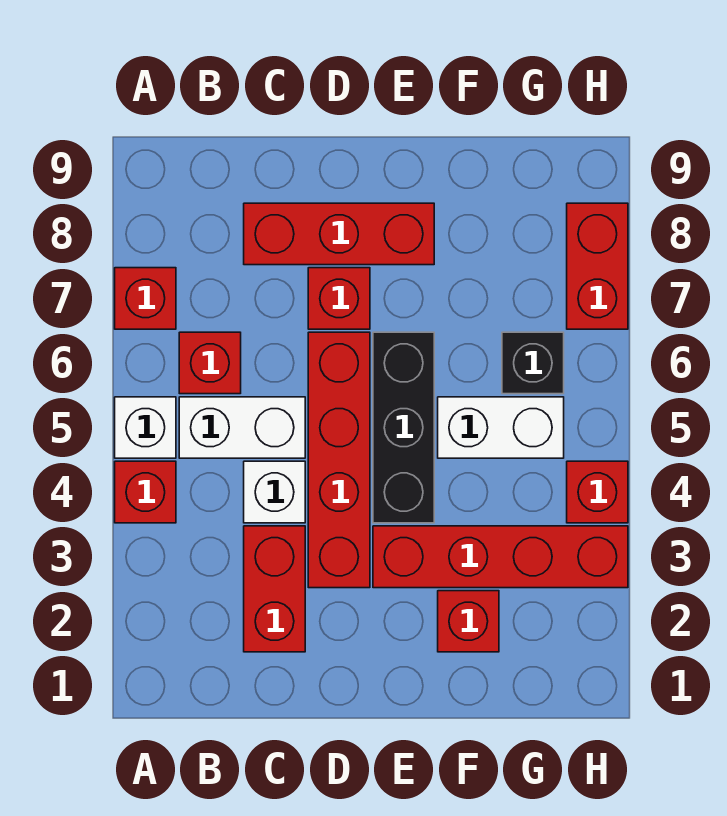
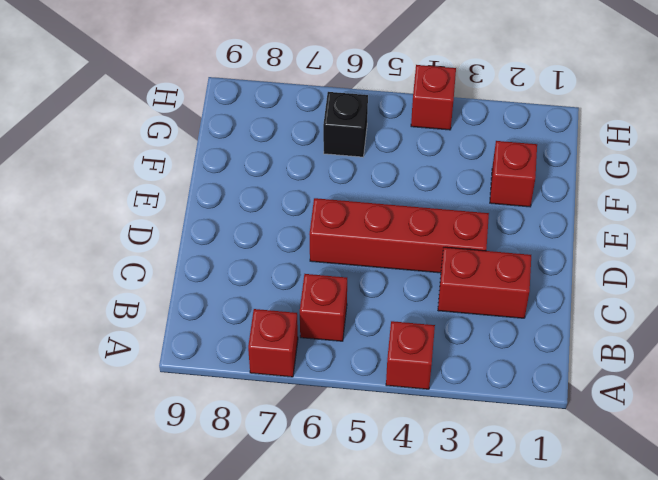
none -> white brick A5 level 1
none -> white brick B5:C5 level 1
none -> white brick C4 level 1

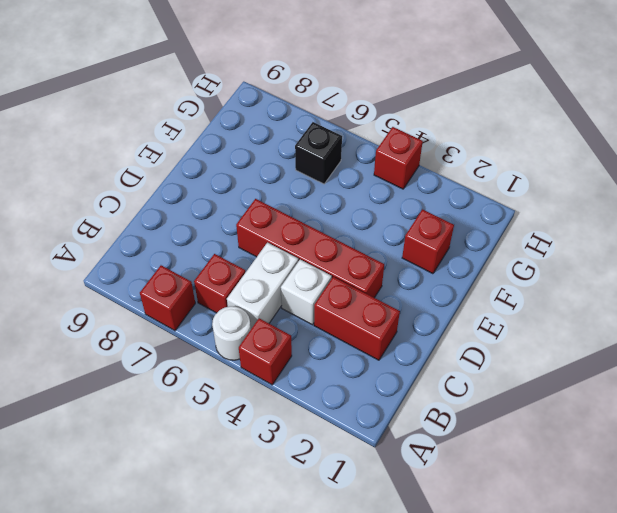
white round brick A5 level 1 -> white brick A5 level 1
none -> red brick C8:E8 level 1
none -> red brick D7 level 1
none -> red brick E3:H3 level 1

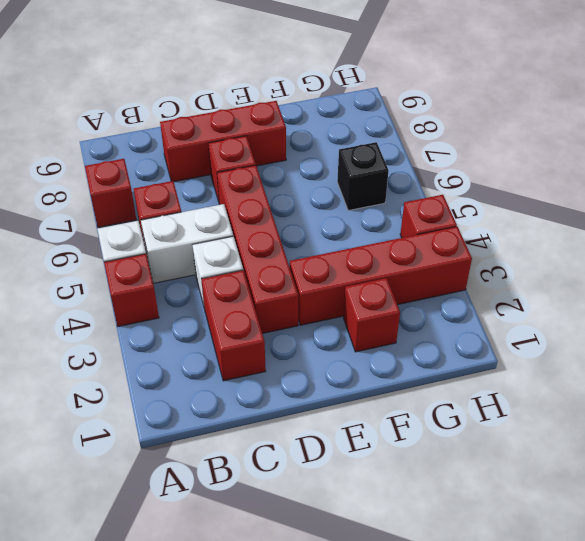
none -> black brick E4:E6 level 1
none -> white brick F5:G5 level 1
none -> red brick H7:H8 level 1

